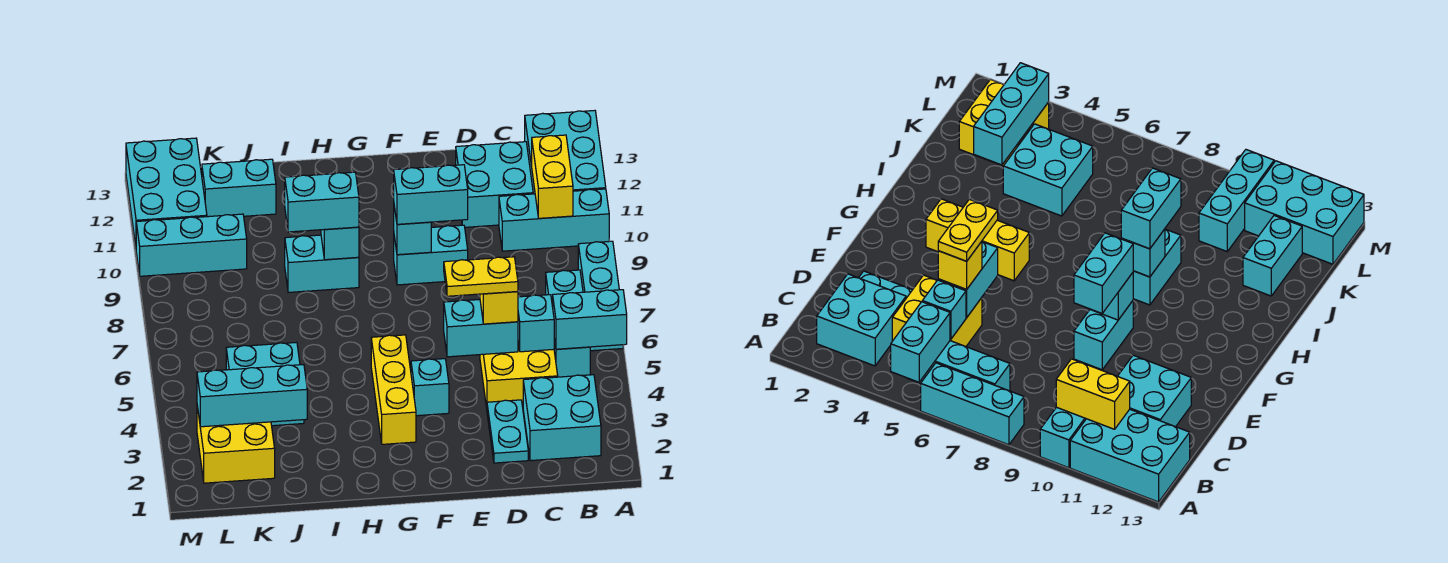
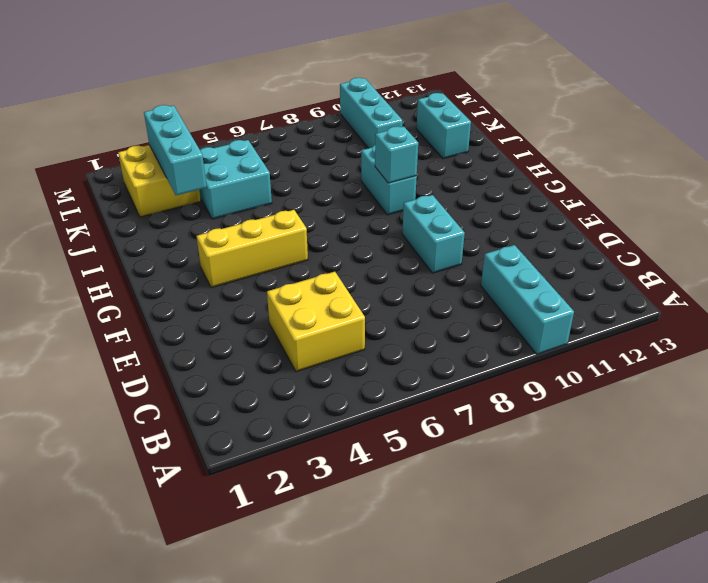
none -> cyan brick A6:A8 level 1
none -> cyan brick A11:B13 level 1
none -> cyan brick B2:C3 level 1

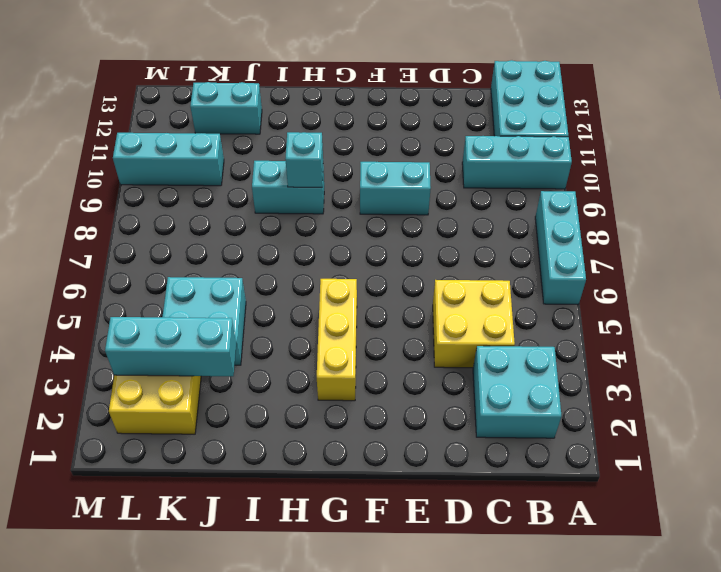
none -> cyan brick B5:B7 level 1
none -> cyan brick C11:D12 level 1
none -> cyan plate D2:D3 level 1

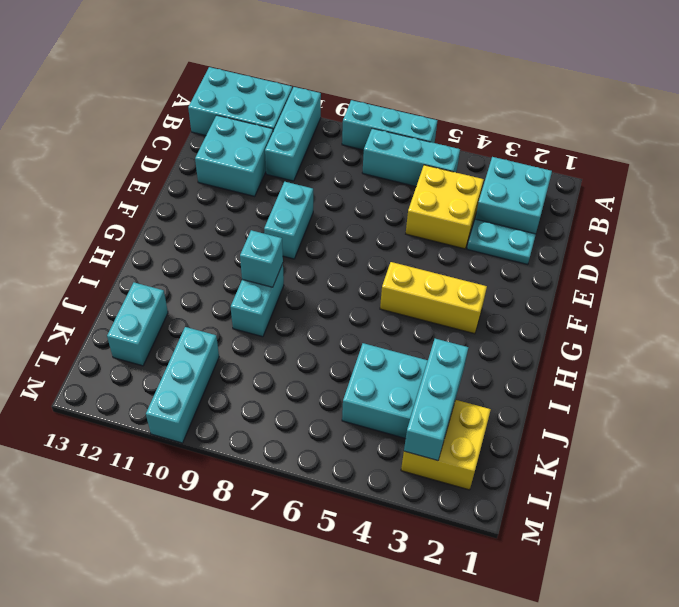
none -> cyan brick F4 level 1
none -> cyan brick L11:M13 level 1
none -> cyan brick A5:B5 level 2

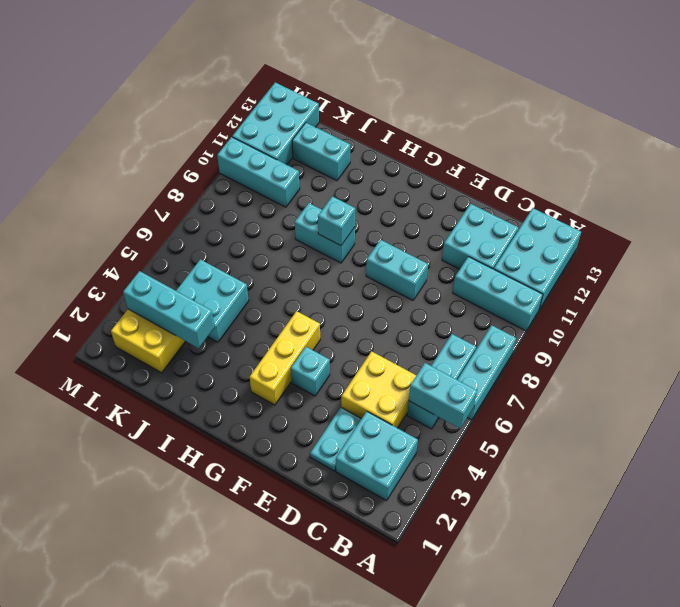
none -> yellow brick B10:B11 level 2
none -> cyan brick C5 level 2
none -> cyan brick D5:E5 level 2

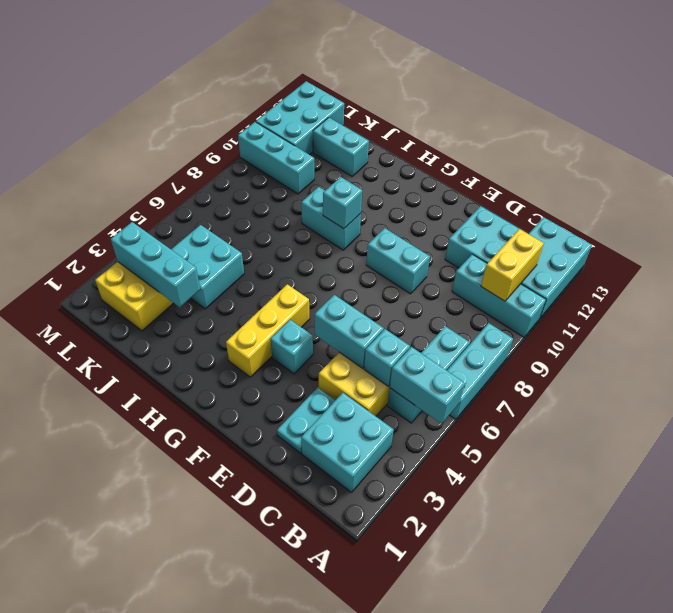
none -> cyan brick F9 level 2
none -> yellow brick D5 level 3
none -> cyan brick E9:F9 level 3

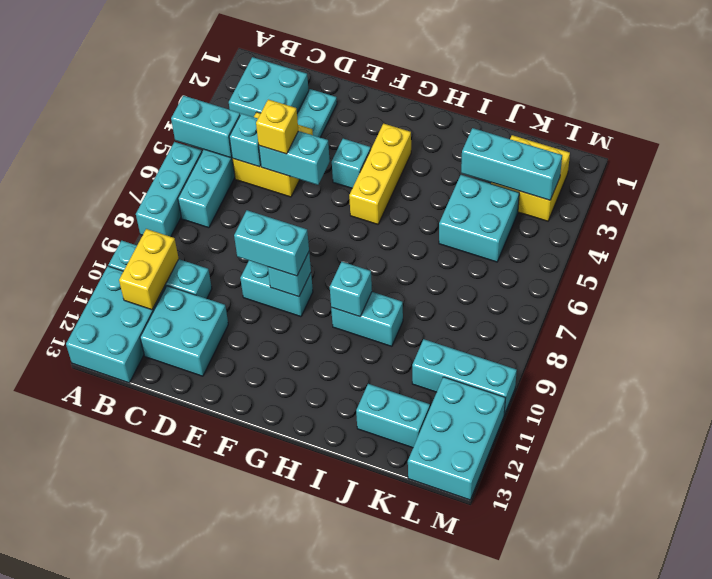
none -> cyan brick H9:I9 level 3
none -> yellow plate D5:E5 level 4

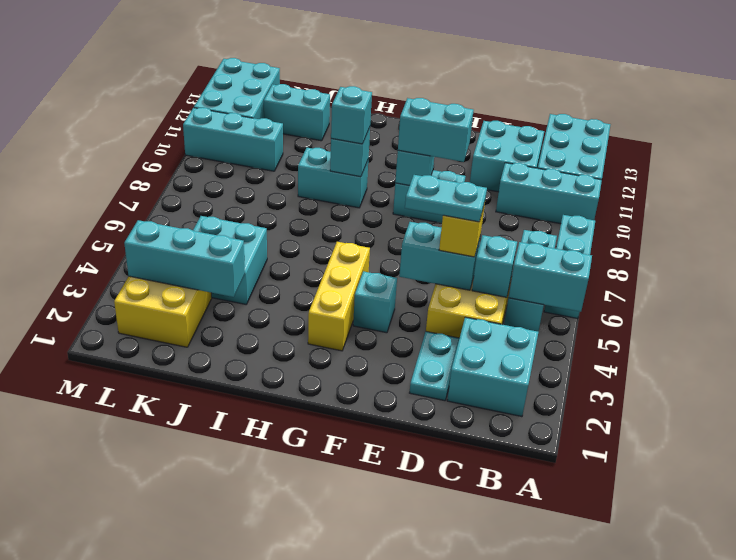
cyan plate D5:E5 level 4 -> yellow plate D5:E5 level 4
cyan brick H9 level 3 -> cyan brick H9:I9 level 3
none -> yellow brick B10:B11 level 2

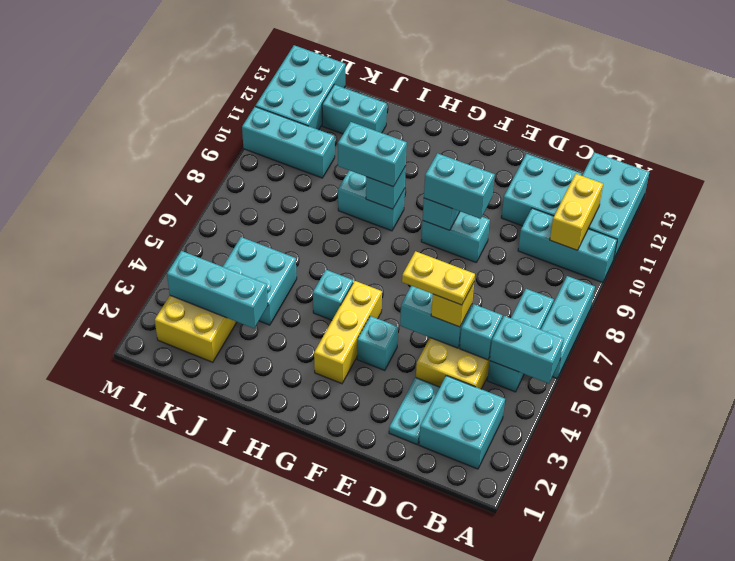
cyan brick H5 level 1 -> none

